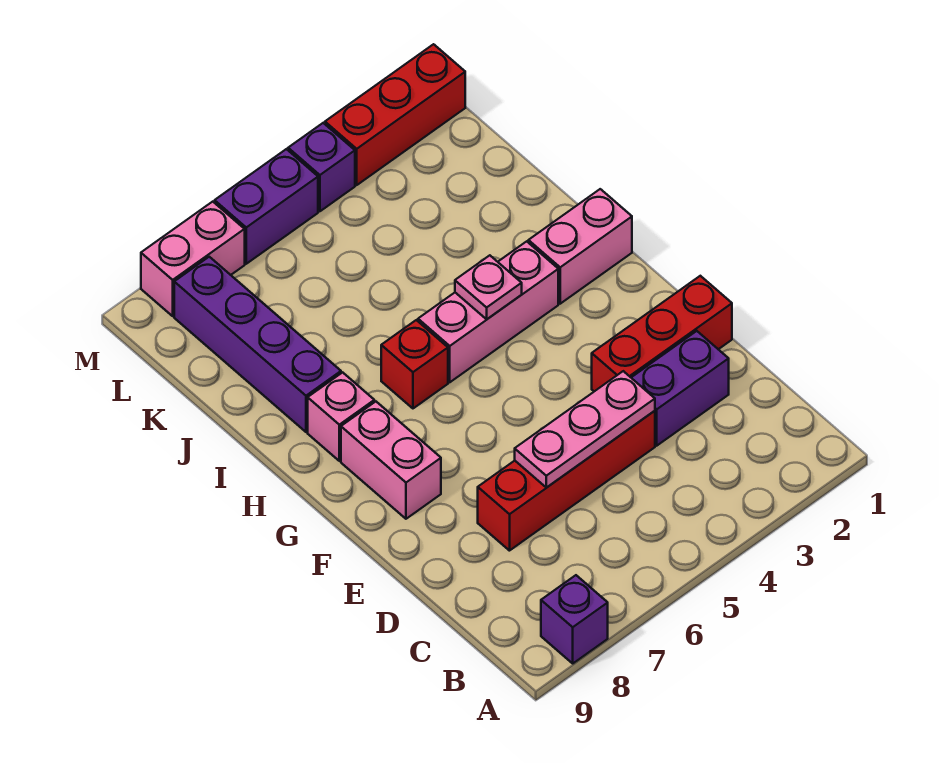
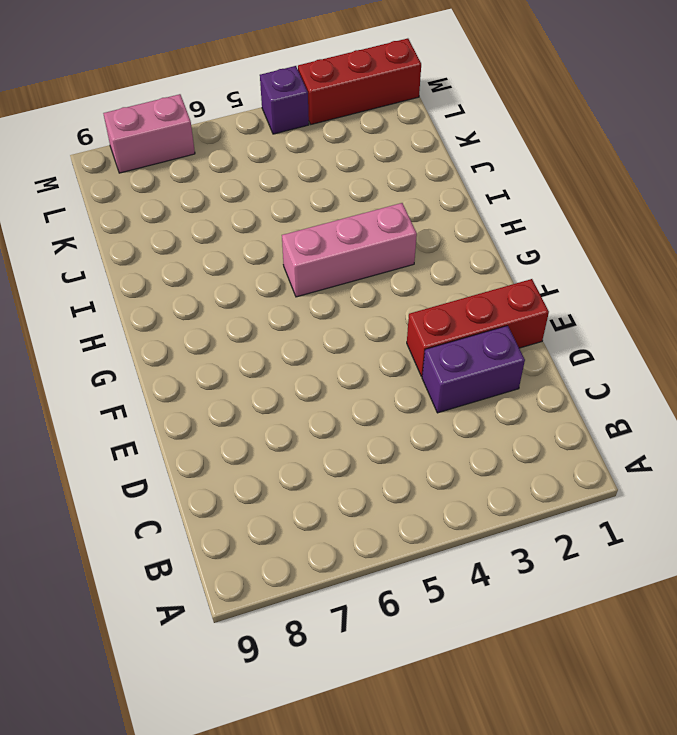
none -> purple brick A8 level 1
none -> red brick D4:D7 level 1
none -> pink brick F8:G8 level 1

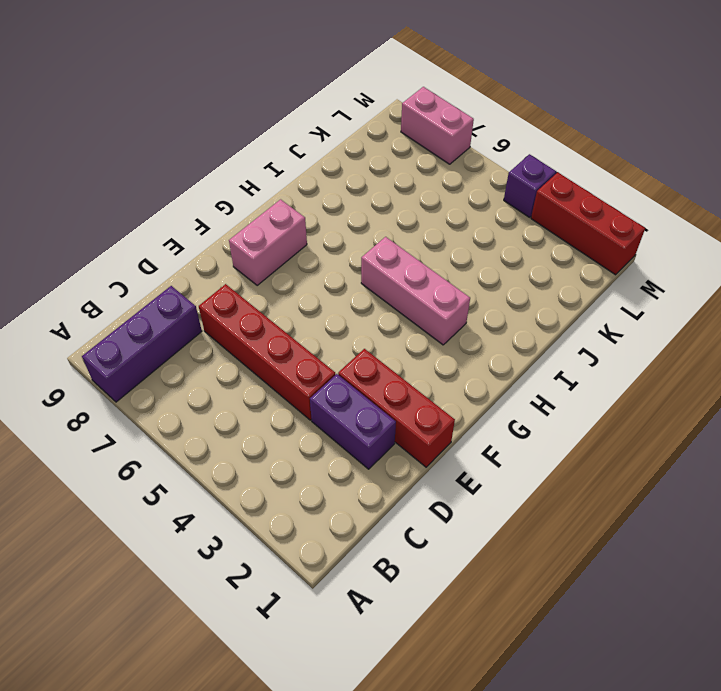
purple brick A8:C8 level 1 -> purple brick A8 level 1
none -> pink brick H1:H2 level 1
none -> red brick H6 level 1
none -> pink brick H8 level 1

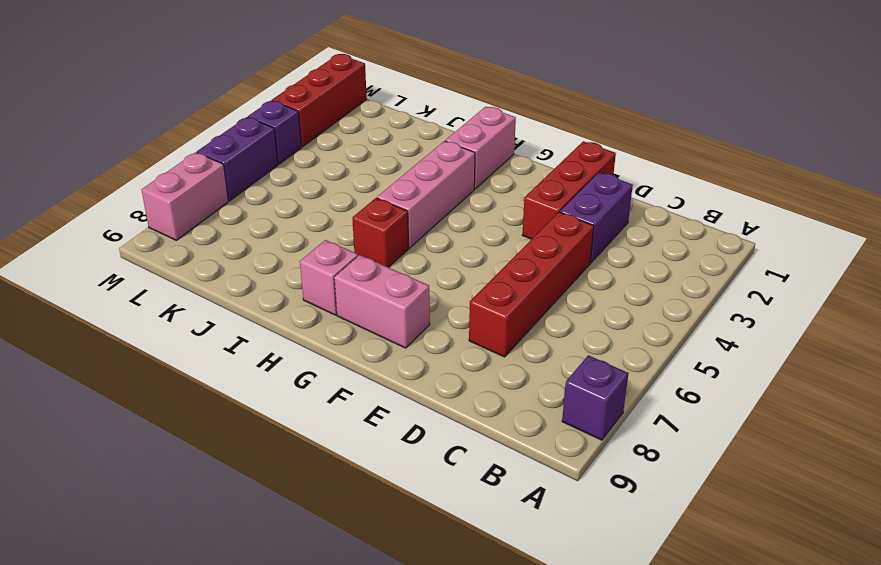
none -> purple brick I8:L8 level 1
none -> pink plate D4:D6 level 2
none -> pink plate H4 level 2

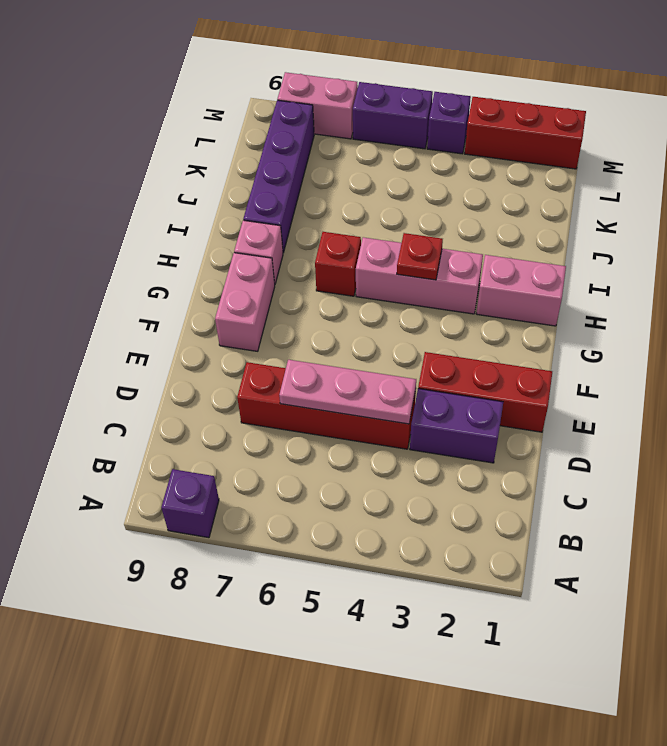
red plate H4 level 2 -> pink plate H4 level 2

